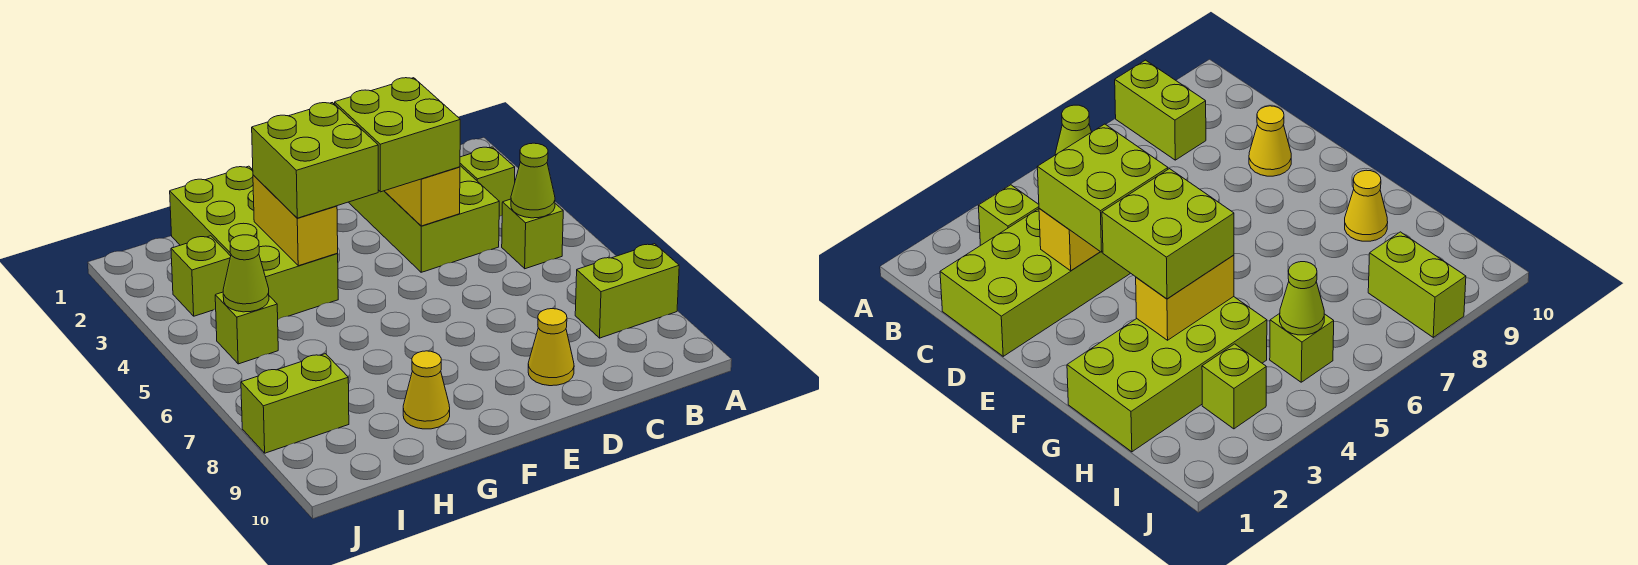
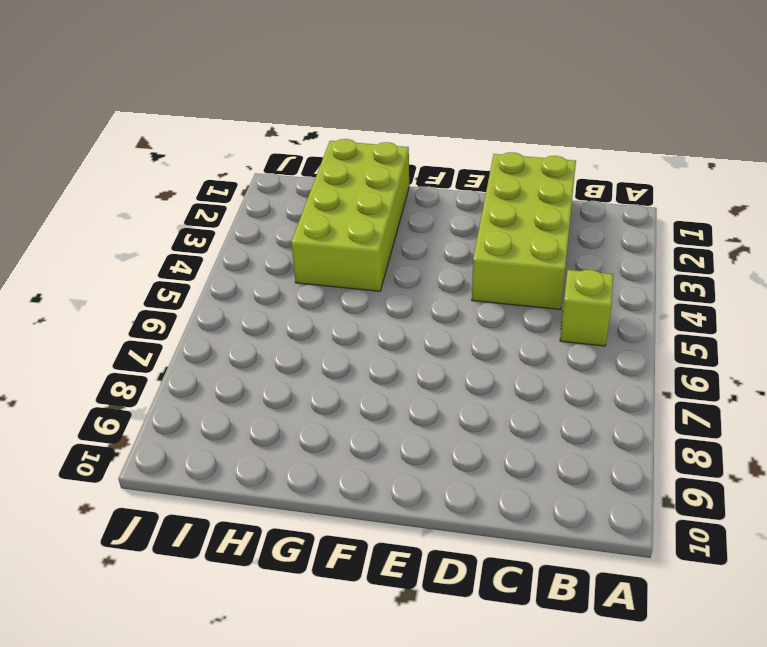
none -> lime brick A8:B8 level 1
none -> lime brick B3 level 1
none -> yellow cone D9 level 1

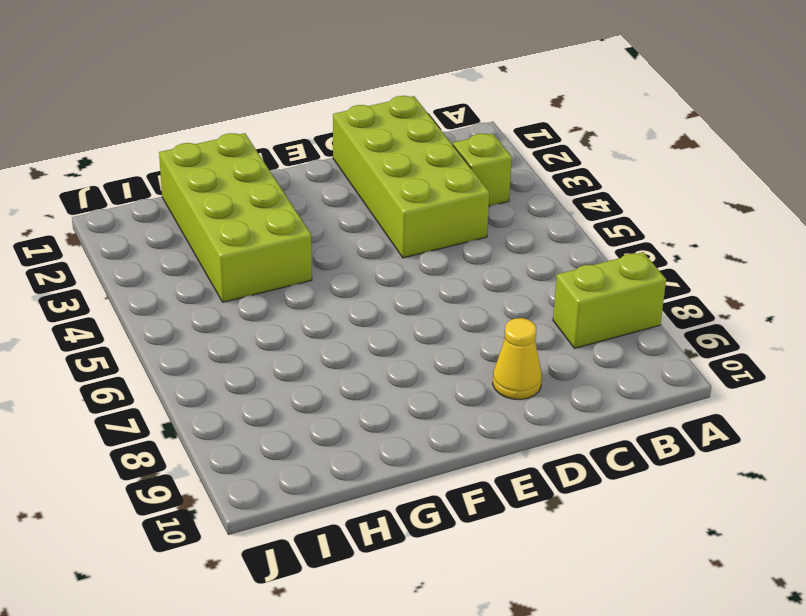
none -> lime brick B5 level 1
none -> yellow cone G9 level 1
none -> lime brick I3 level 1

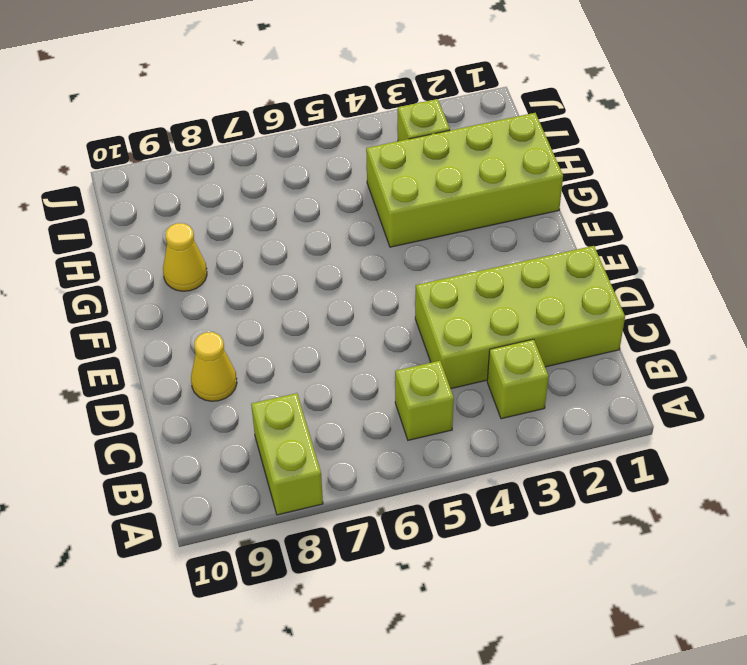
none -> lime brick I5 level 1
none -> lime brick I8:J8 level 1
none -> lime cone B5 level 2

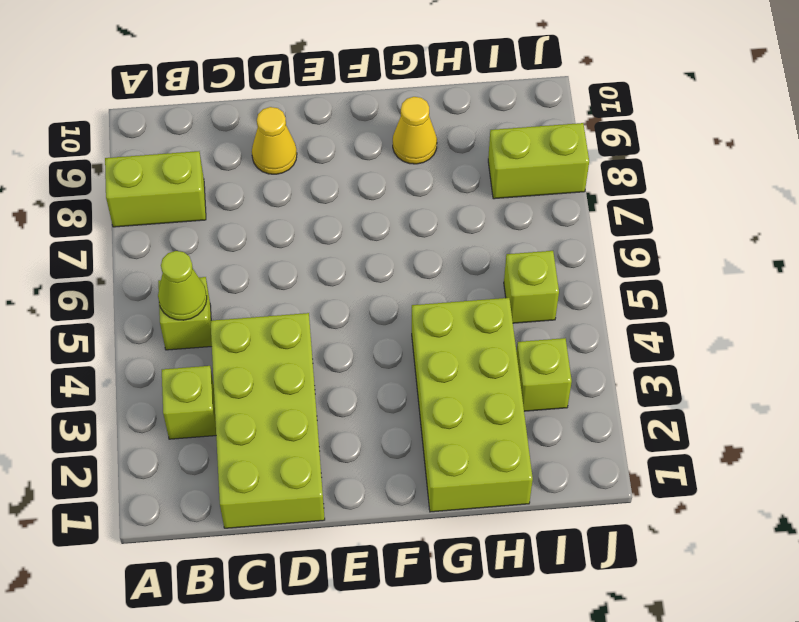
none -> yellow brick D3:D4 level 2
none -> yellow brick G3:G4 level 2
none -> lime cone I5 level 2

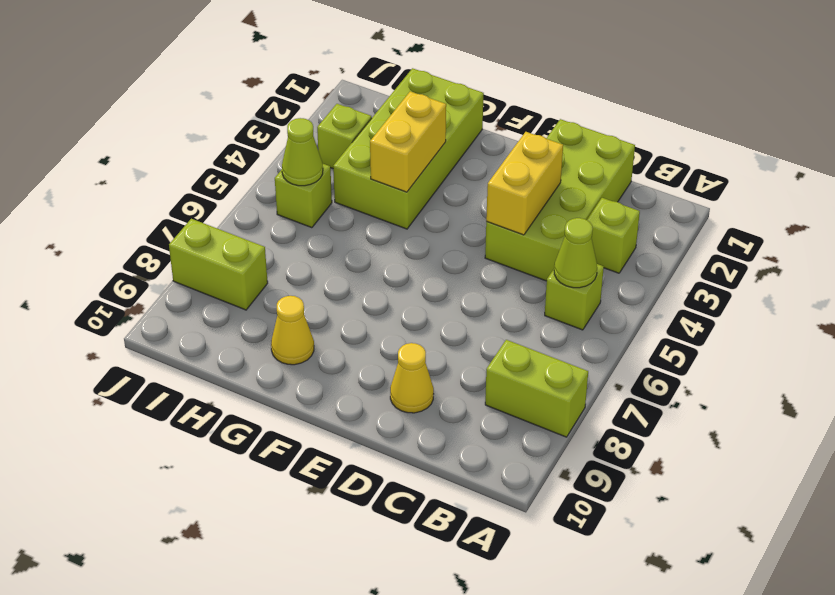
none -> lime brick D3:E4 level 3
none -> lime brick F3:G4 level 3

